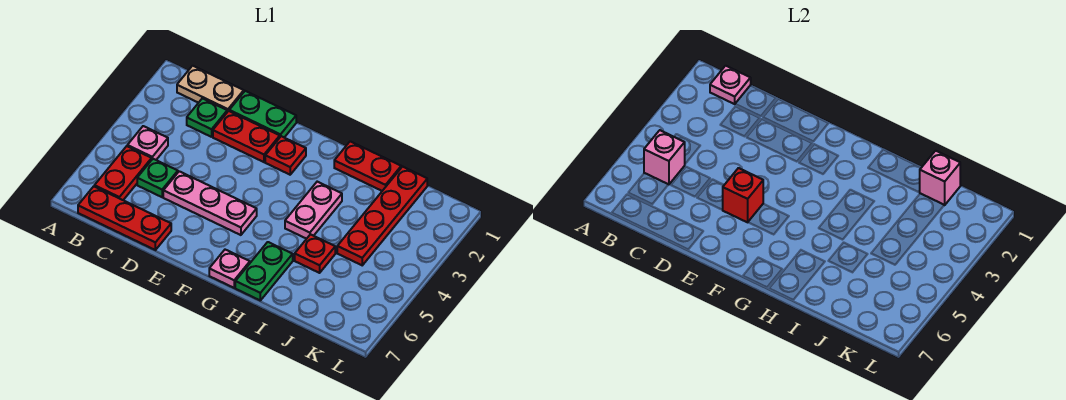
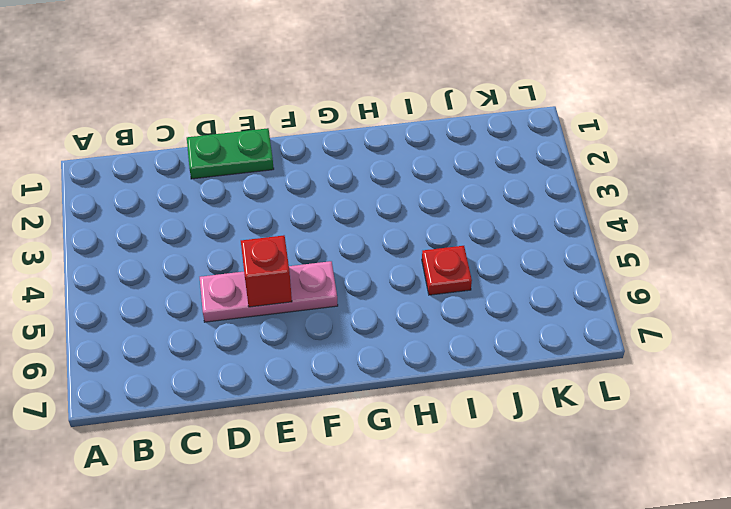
none -> tan plate B1:C1 level 1
none -> pink plate B4 level 1
none -> red plate B5:B6 level 1

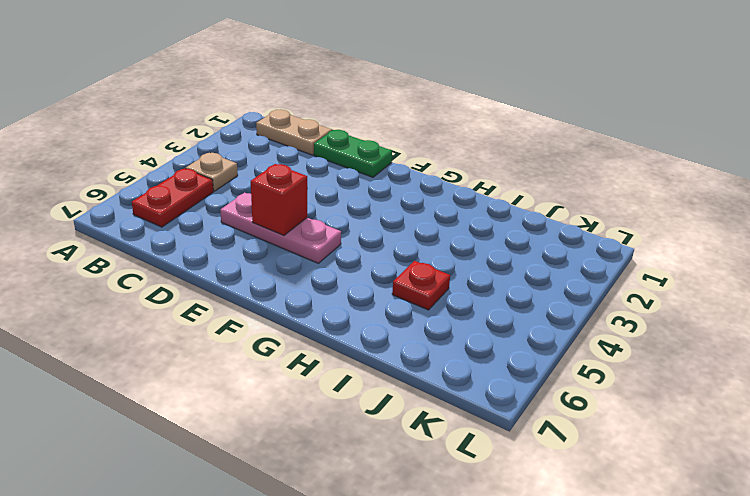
tan plate B4 level 1 -> pink plate B4 level 1
none -> red plate B7:D7 level 1
none -> green plate C2 level 1
none -> green plate C5 level 1

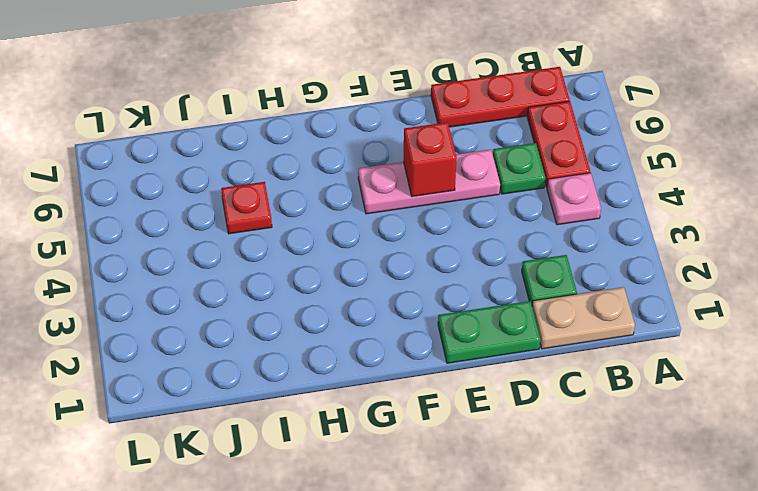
none -> red plate D2:E2 level 1
none -> red plate F2 level 1
none -> pink plate G7 level 1

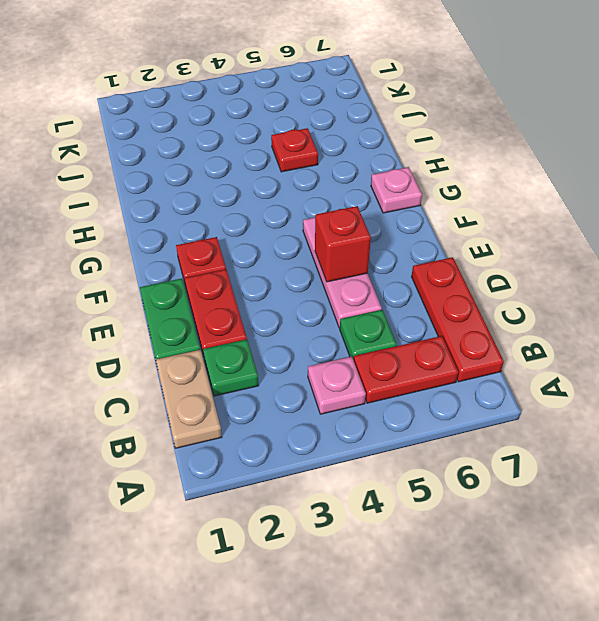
none -> red plate H1:I1 level 1
none -> pink plate H3:H4 level 1
none -> green plate H6:H7 level 1

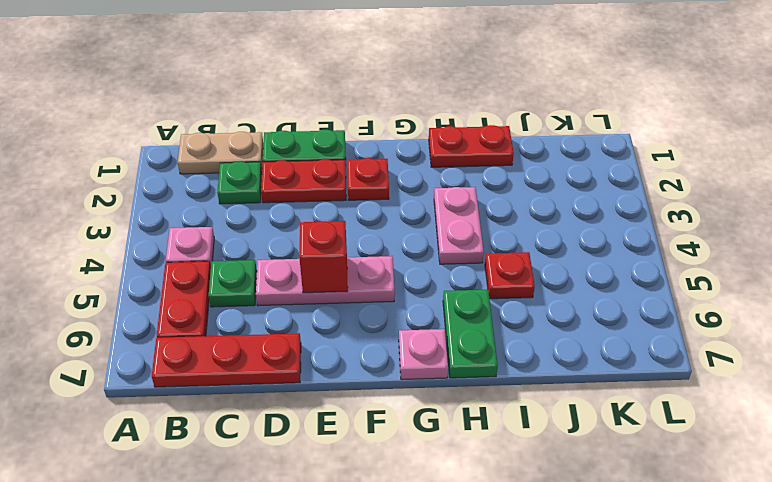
none -> red plate J1:J4 level 1
none -> pink plate B1 level 2
none -> pink brick B5 level 2

